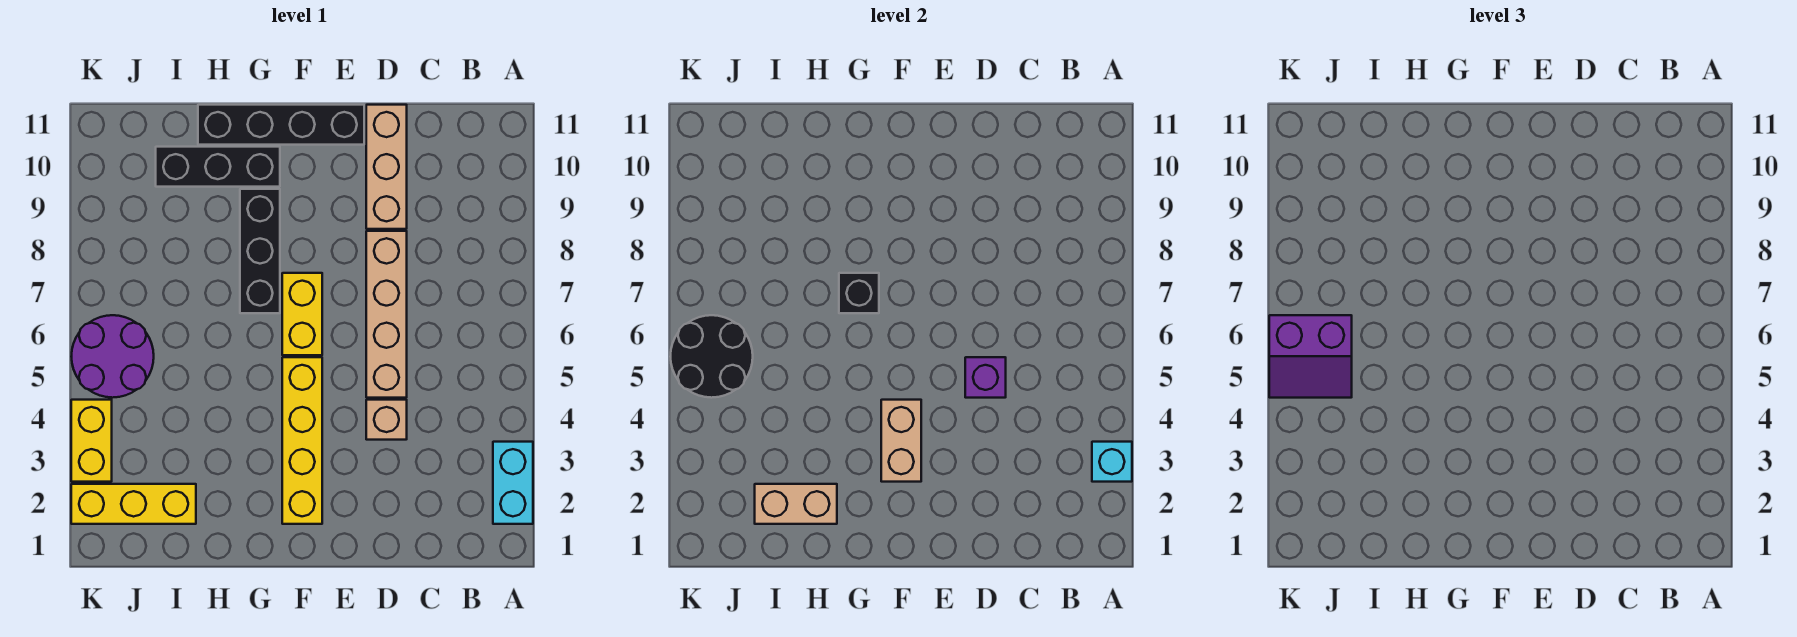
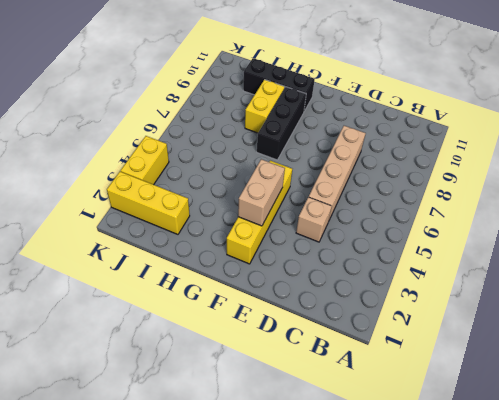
yellow brick H8:H9 level 1 -> yellow brick F6:F7 level 1
none -> cyan brick A2:A3 level 1
none -> tan brick D9:D11 level 1
none -> black brick E11:H11 level 1

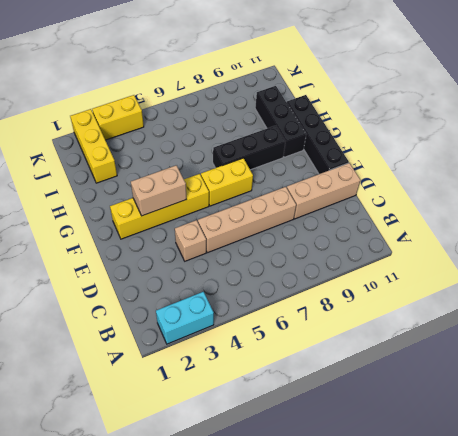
none -> purple round brick J5:K6 level 1
none -> cyan brick A3 level 2
none -> purple brick D5 level 2

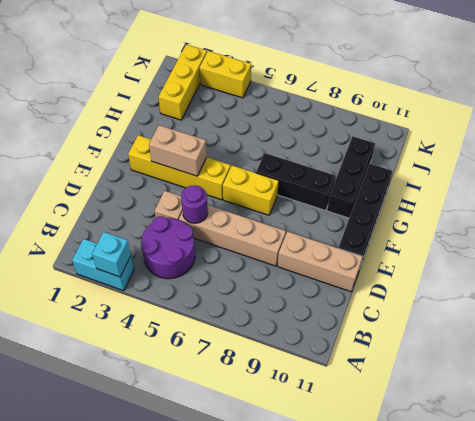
purple round brick B4:C5 level 1 -> purple round brick J5:K6 level 1
purple round brick D5 level 2 -> purple brick D5 level 2
none -> black brick G7 level 2
none -> tan brick H2:I2 level 2
none -> black round brick J5:K6 level 2

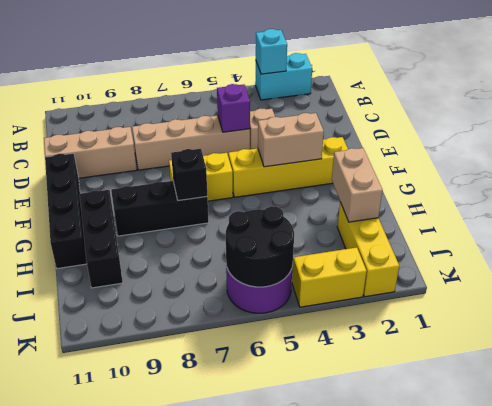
none -> purple slope J5:K6 level 3 top 6

